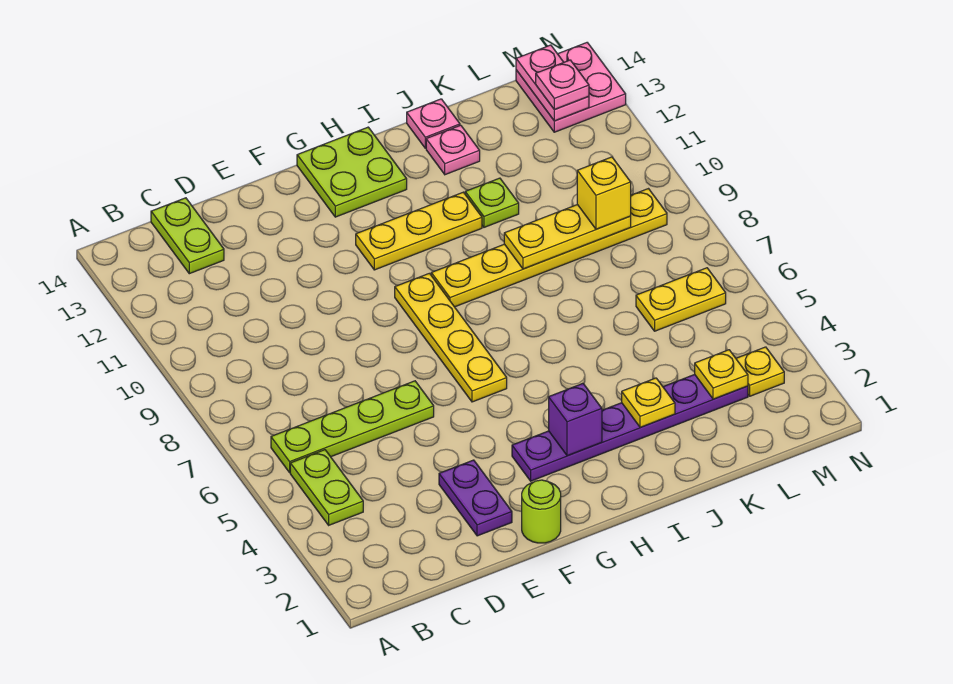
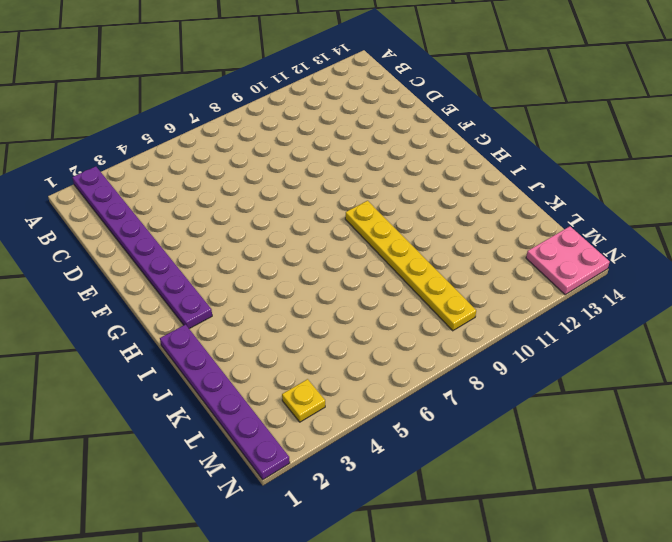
purple plate A2:H2 level 1 -> purple plate E2:E3 level 1
purple plate I1:N1 level 1 -> purple plate G3:L3 level 1
none -> lime plate B4:B5 level 1
none -> lime plate B6:E6 level 1
none -> lime plate C13:C14 level 1

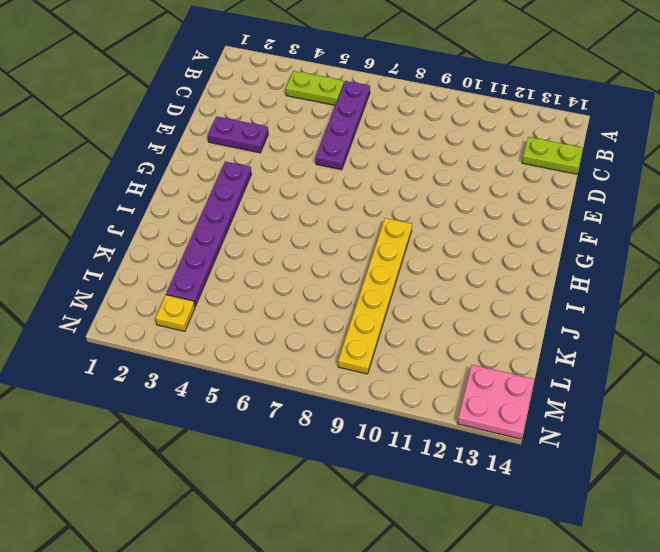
purple plate B6:E6 level 1 -> lime plate B6:E6 level 1
none -> lime round brick F1 level 1
none -> yellow plate G6:G9 level 1
none -> yellow plate G11:I11 level 1

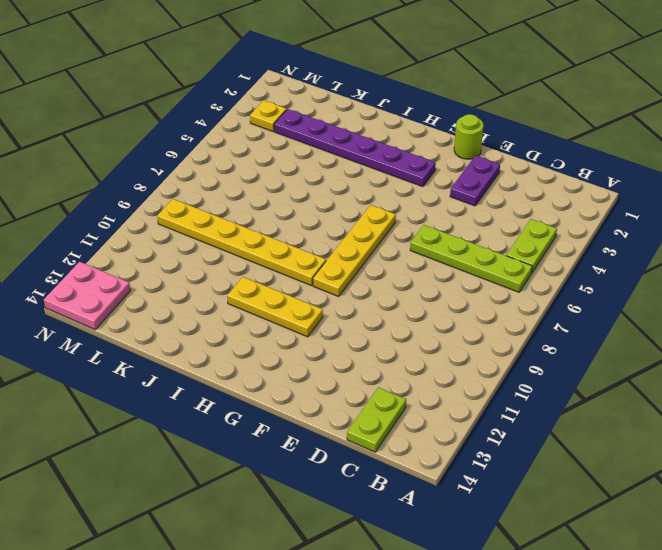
none -> lime plate G13:H14 level 1
none -> lime plate J11 level 1
none -> pink plate J13 level 1

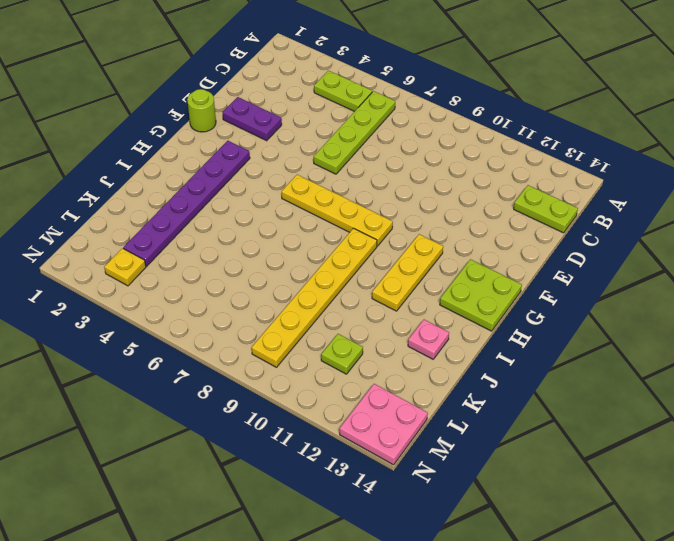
lime plate L11 level 1 -> lime plate J11 level 1
none -> pink plate J14 level 1
none -> yellow plate L6:M6 level 1
none -> purple brick H3 level 2

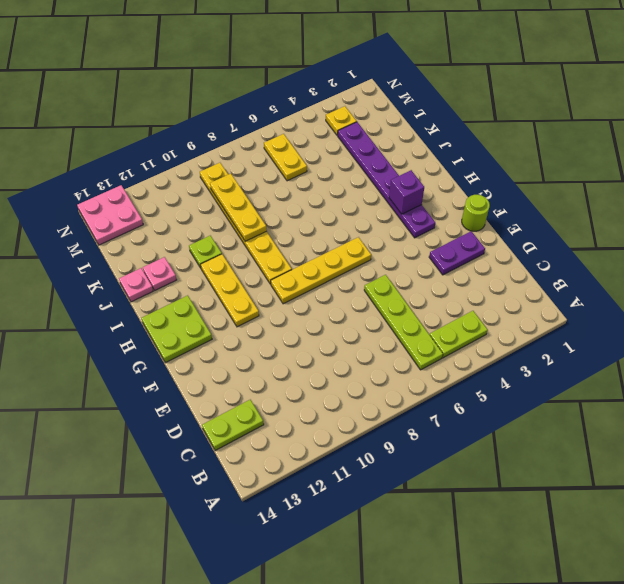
none -> yellow plate J3 level 2
none -> yellow plate L3 level 2
none -> pink plate M13:M14 level 2

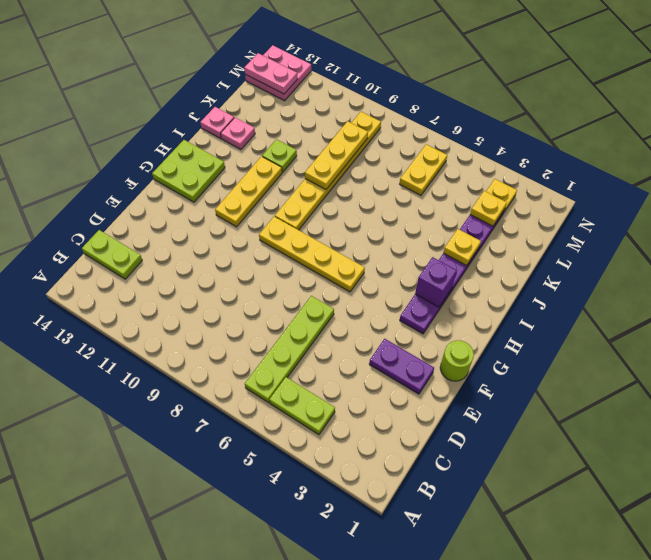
none -> yellow brick L9 level 3
none -> pink plate M13 level 3

